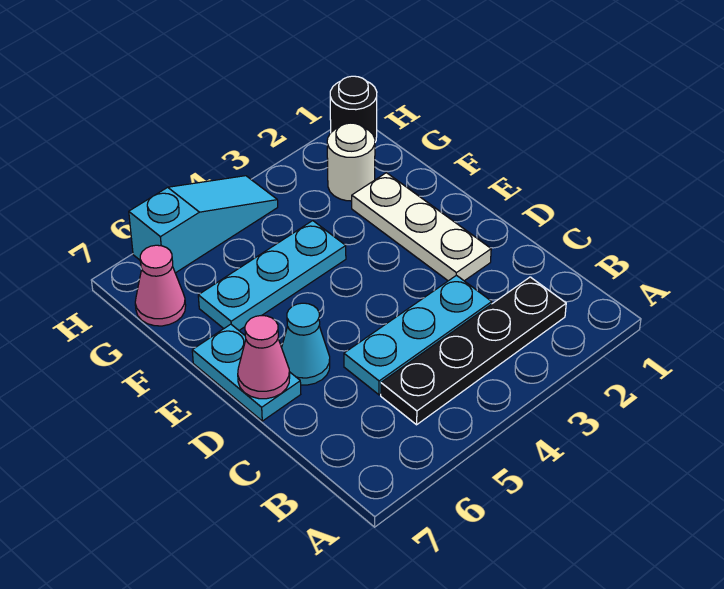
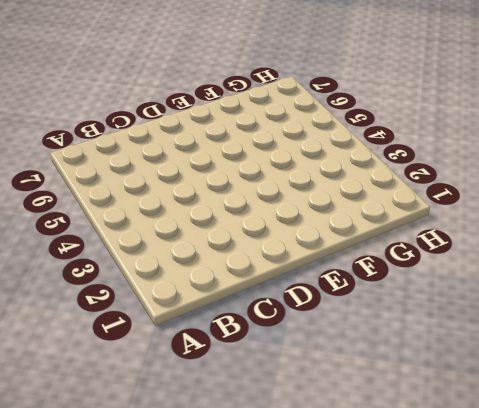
none -> black plate B2:B5 level 1
none -> cyan plate C3:C5 level 1

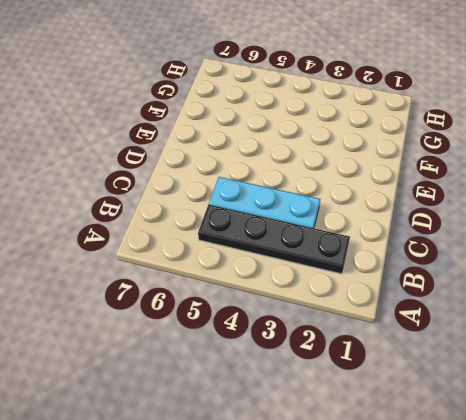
none -> white plate D2:F2 level 1
none -> cyan cone D6 level 1

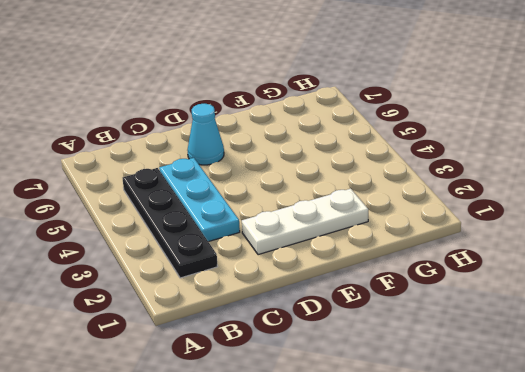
none -> cyan plate D7:E7 level 1
none -> cyan plate F4:F6 level 1

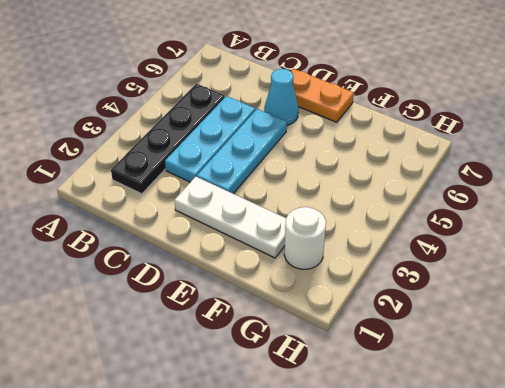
cyan plate D3:D5 level 1 -> cyan plate F4:F6 level 1
orange plate D7:E7 level 1 -> cyan plate D7:E7 level 1
none -> pink cone G7 level 1
none -> black round brick H1 level 1

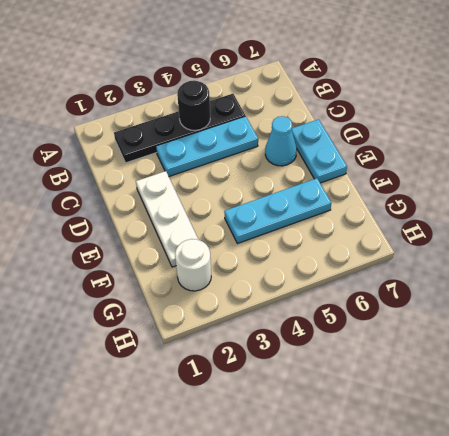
black round brick B4 level 2 -> black round brick H1 level 1
none -> pink cone G7 level 1
none -> cyan slope H4:H6 level 1 top 6

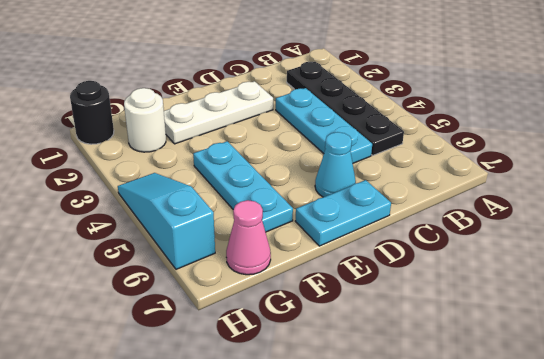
none -> pink cone D7 level 2

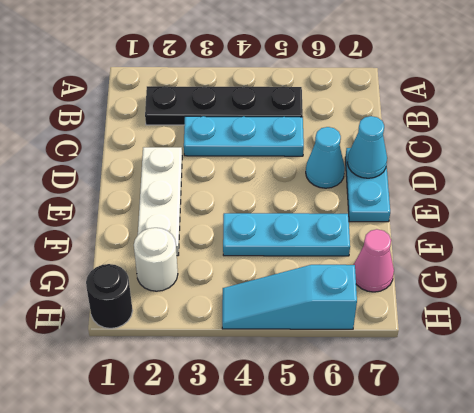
cyan cone D7 level 2 -> pink cone D7 level 2

